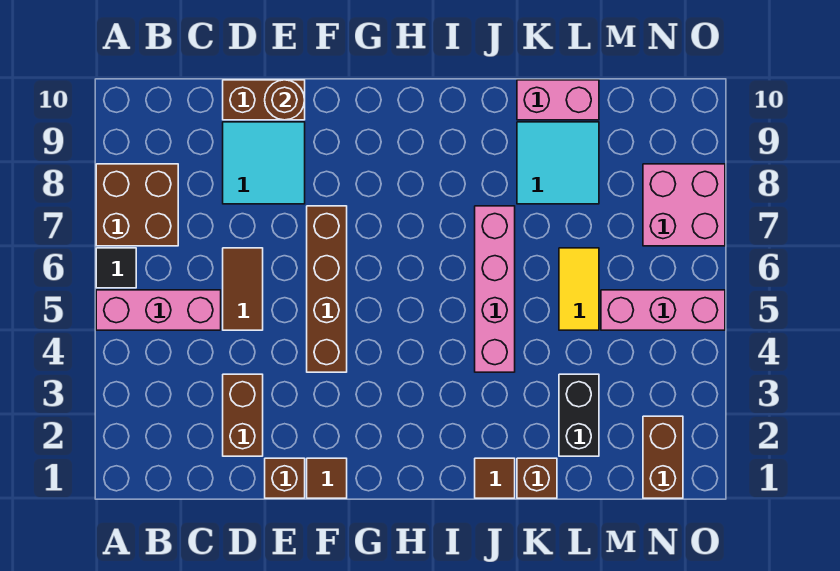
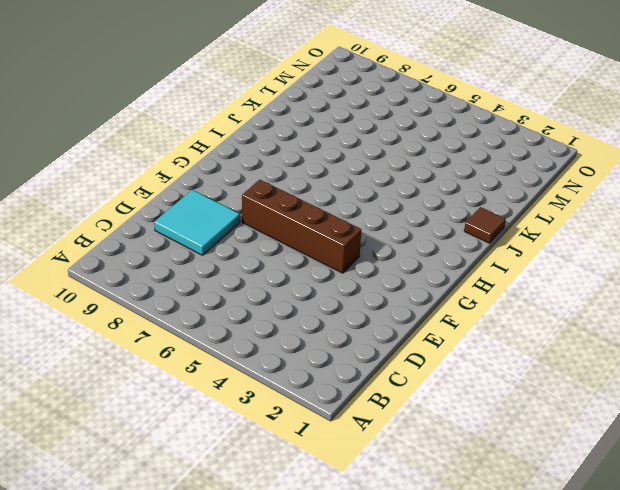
none -> pink brick A5:C5 level 1
none -> black tile A6 level 1
none -> brown brick A7:B8 level 1

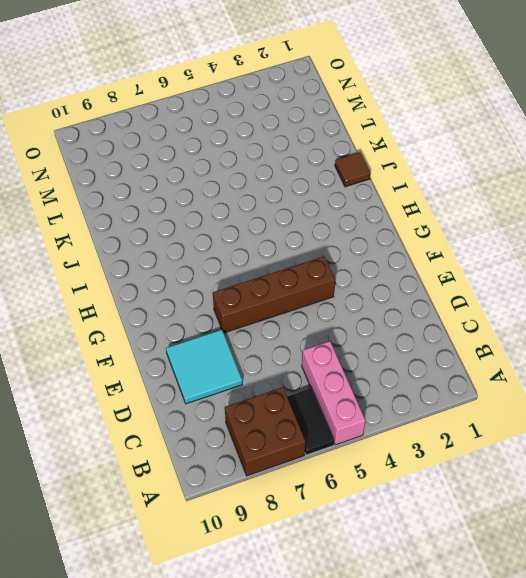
black tile A6:B6 level 1 -> black tile A6 level 1
none -> brown brick D2:D3 level 1
none -> brown tile D5:D6 level 1
none -> brown brick D10:E10 level 1

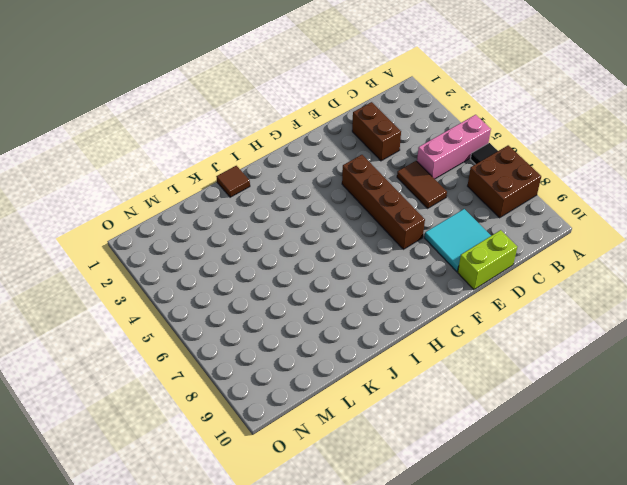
lime brick D10:E10 level 1 -> brown brick D10:E10 level 1
none -> brown brick E1 level 1
none -> brown tile F1 level 1
none -> pink brick J4:J7 level 1

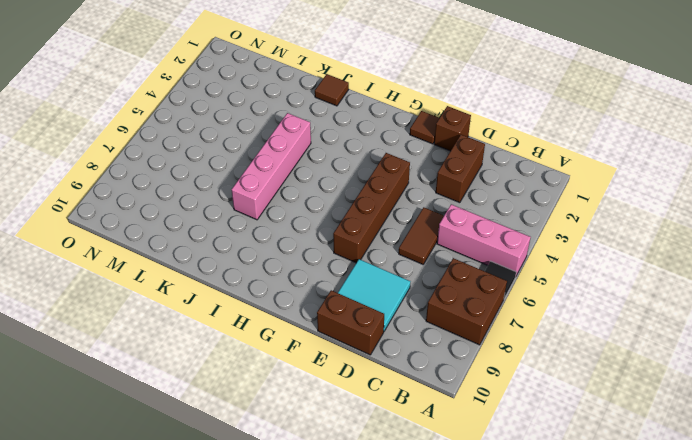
none -> brown brick K1 level 1
none -> cyan tile K8:L9 level 1
none -> pink brick K10:L10 level 1

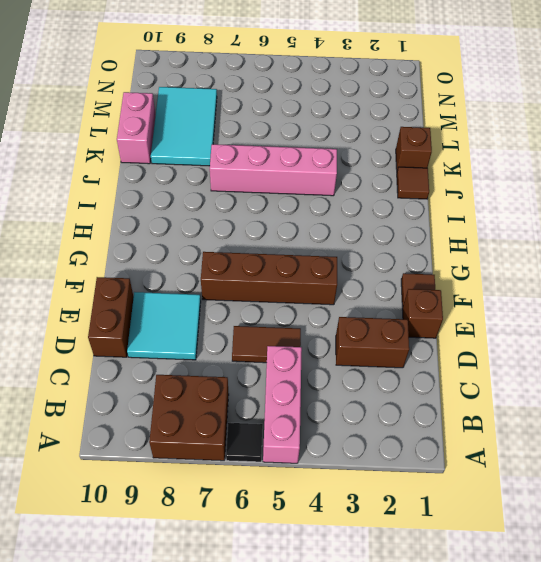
cyan tile K8:M9 level 1 -> cyan tile K8:L9 level 1
none -> black brick L2:L3 level 1
none -> yellow tile L5:L6 level 1
none -> pink brick M5:O5 level 1

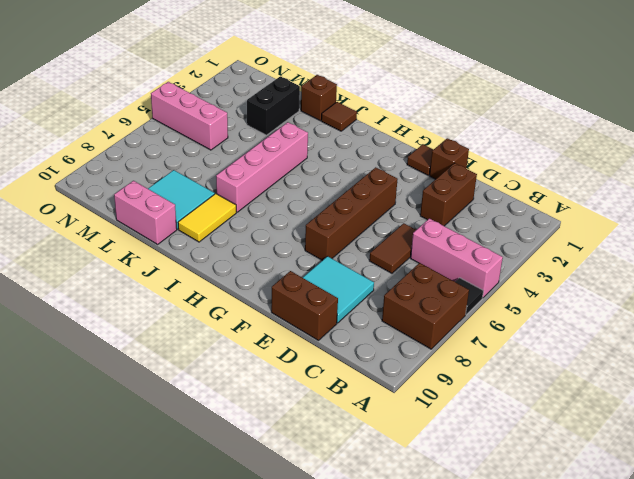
yellow tile J8:J9 level 1 -> yellow tile L5:L6 level 1
none -> brown brick N1:N2 level 1
none -> pink brick N7:O8 level 1
none -> brown round brick E10 level 2

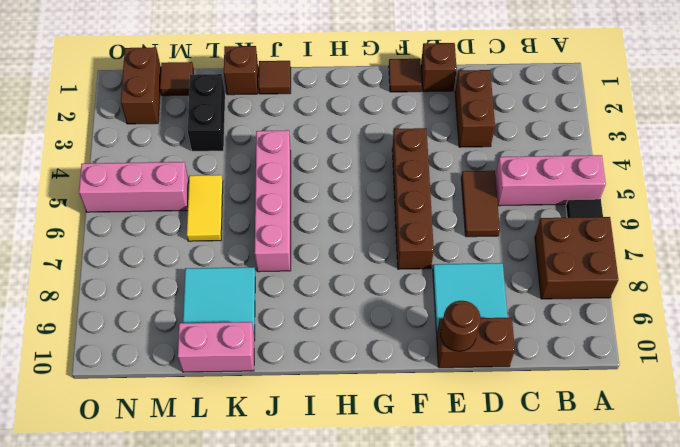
brown tile M1 level 1 -> none
none -> pink brick N7:O8 level 1

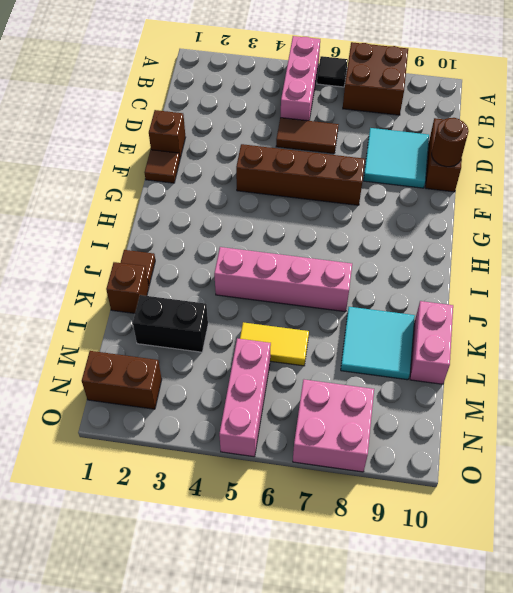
none -> brown brick D2:D3 level 1

